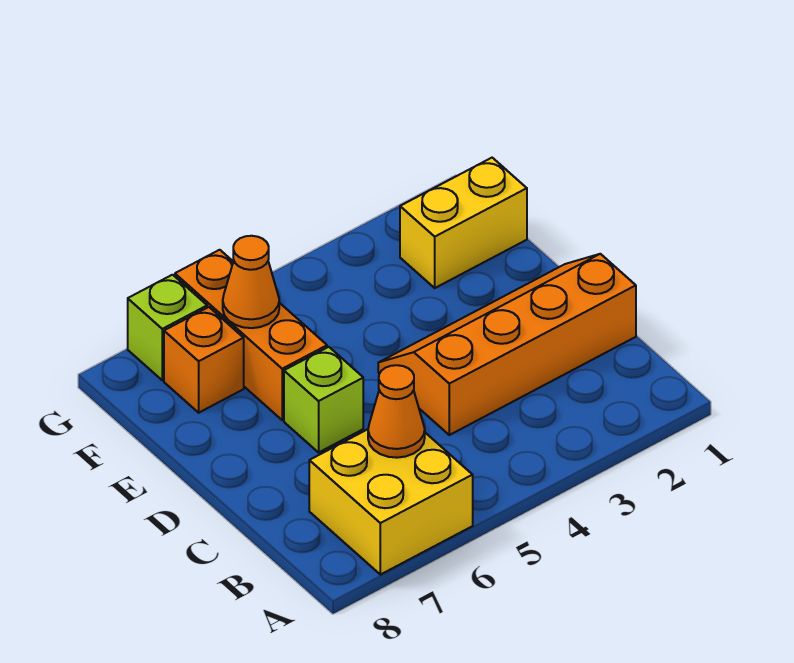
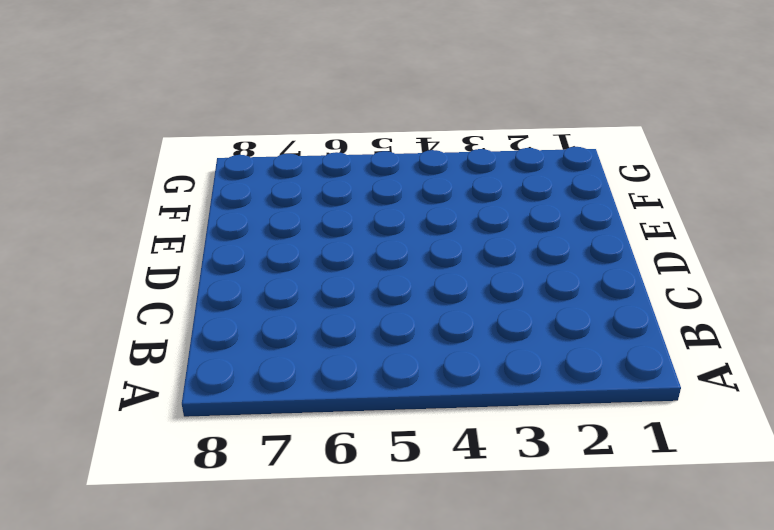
none -> yellow brick A6:B7 level 1
none -> orange slope C1:D4 level 1 top C

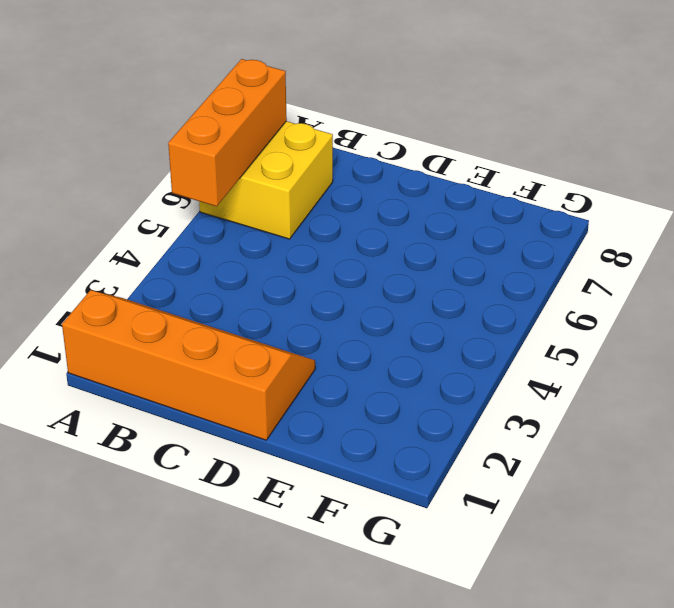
orange slope A1:D2 level 1 top 1 -> orange slope C1:D4 level 1 top C
orange brick A5:A7 level 2 -> orange brick E6:G6 level 1
none -> lime brick D6 level 1
none -> yellow brick F1:F2 level 1

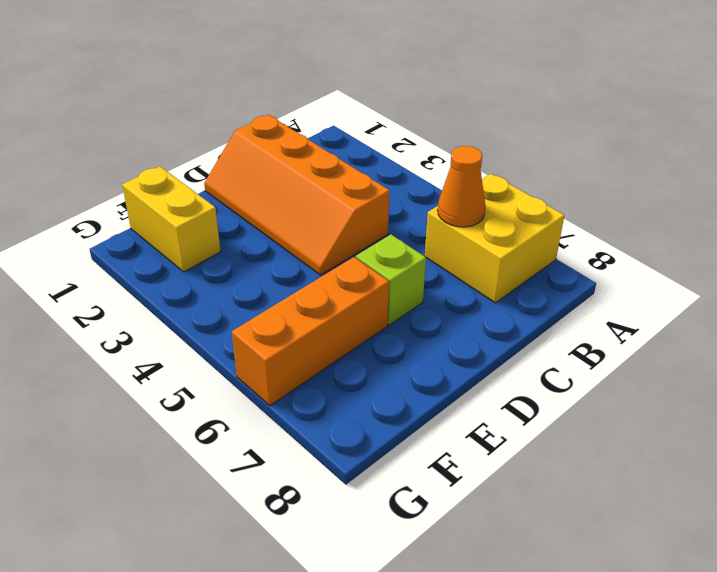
none -> orange brick F7 level 1
none -> lime brick G7 level 1

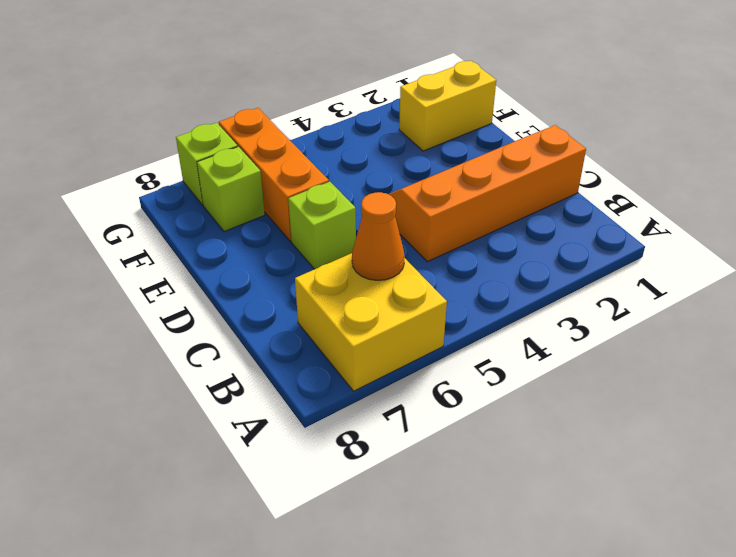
lime brick F7 level 1 -> orange brick F7 level 1
none -> orange cone F6 level 2

